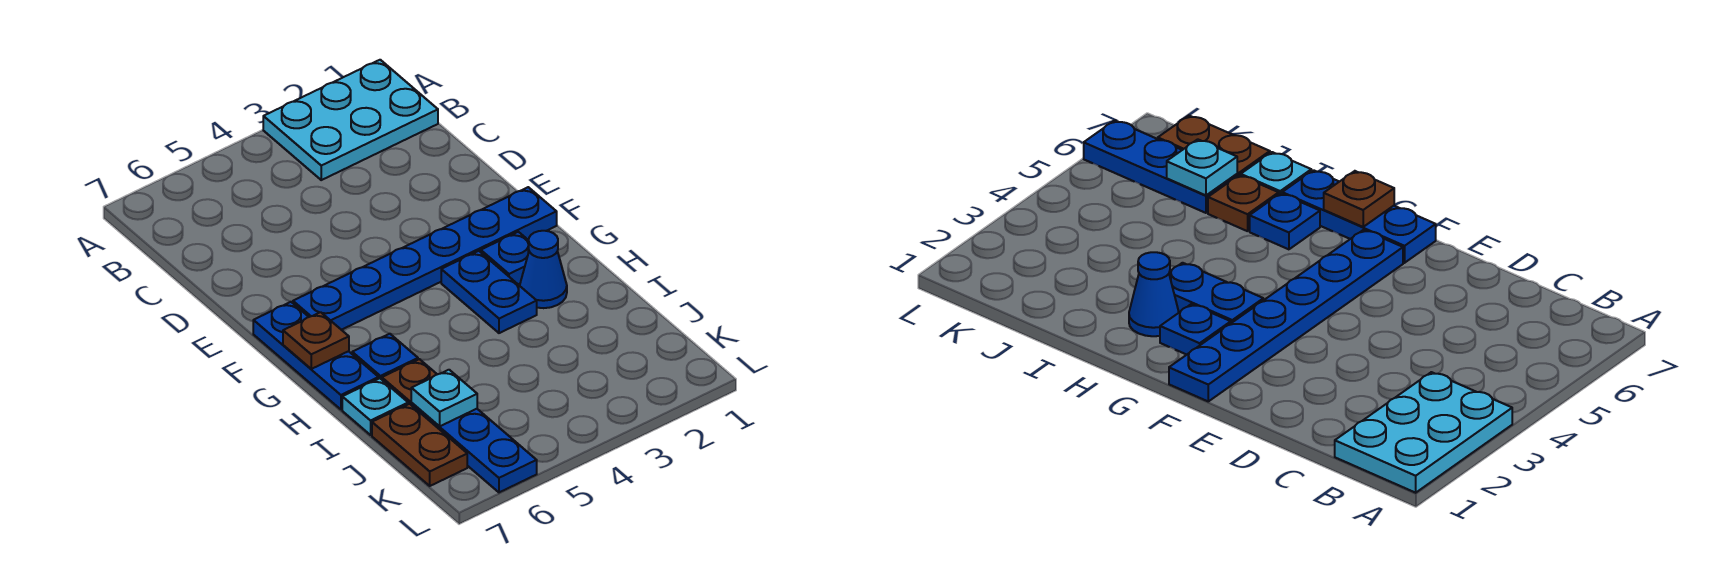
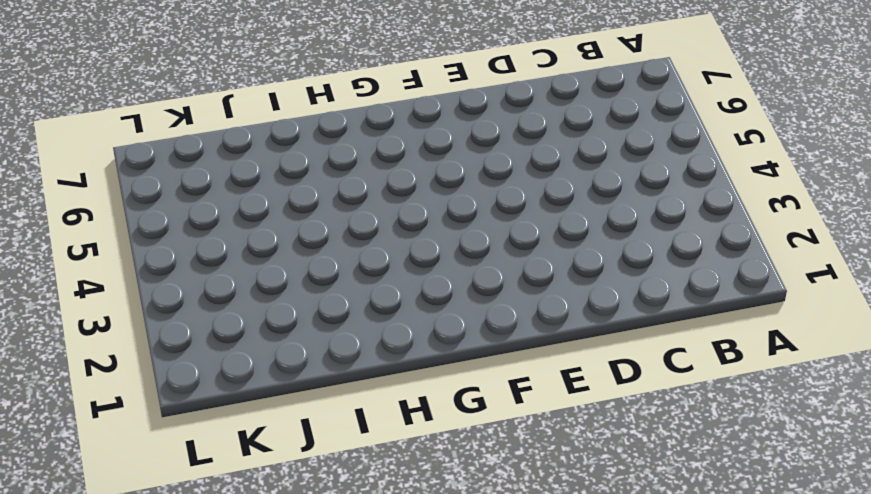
none -> cyan plate A1:B3 level 1
none -> blue plate F1:F6 level 1
none -> blue plate F7:H7 level 1

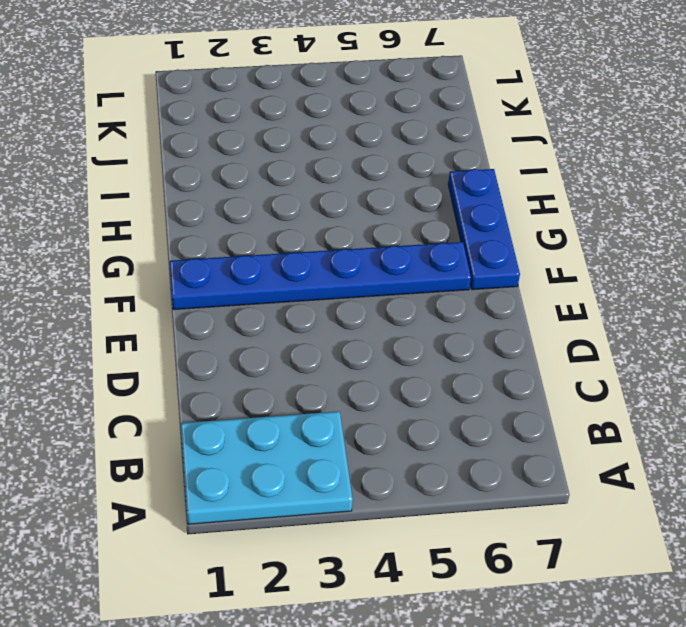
none -> blue plate G2 level 1
none -> blue plate G3:H3 level 1
none -> blue cone H2 level 1

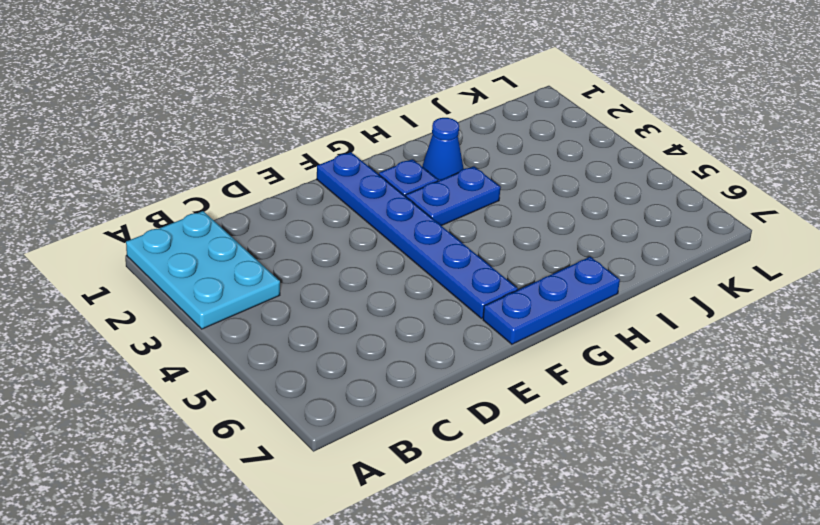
none -> blue plate H6 level 1
none -> brown plate I6 level 1
none -> cyan plate I7 level 1

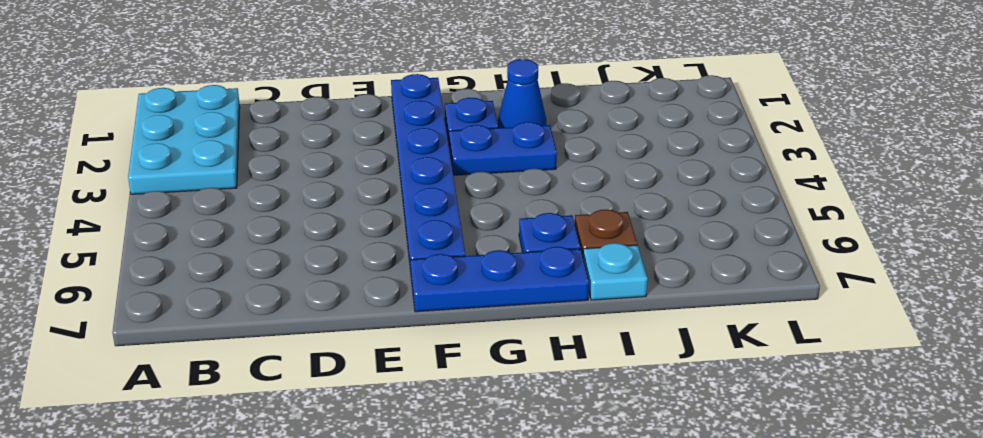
none -> blue plate J6:L6 level 1
none -> brown plate J7:K7 level 1
none -> brown plate G7 level 2

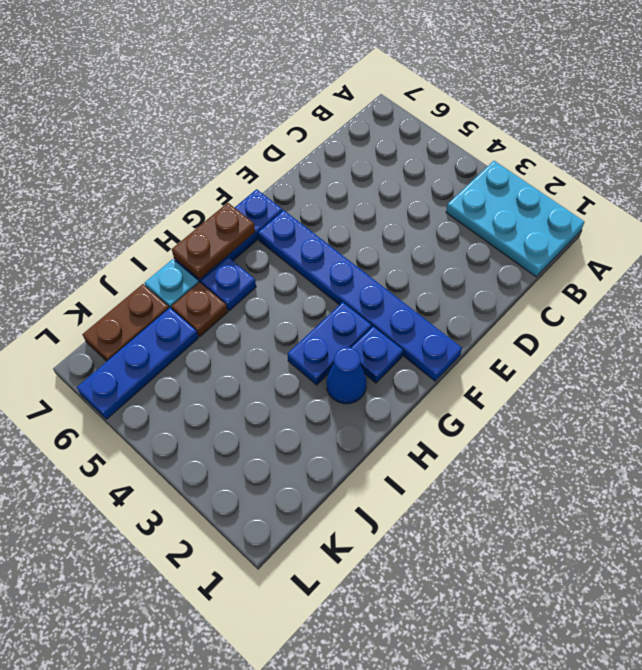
brown plate G7:H7 level 2 -> brown plate G7 level 2
none -> cyan plate J6 level 2

